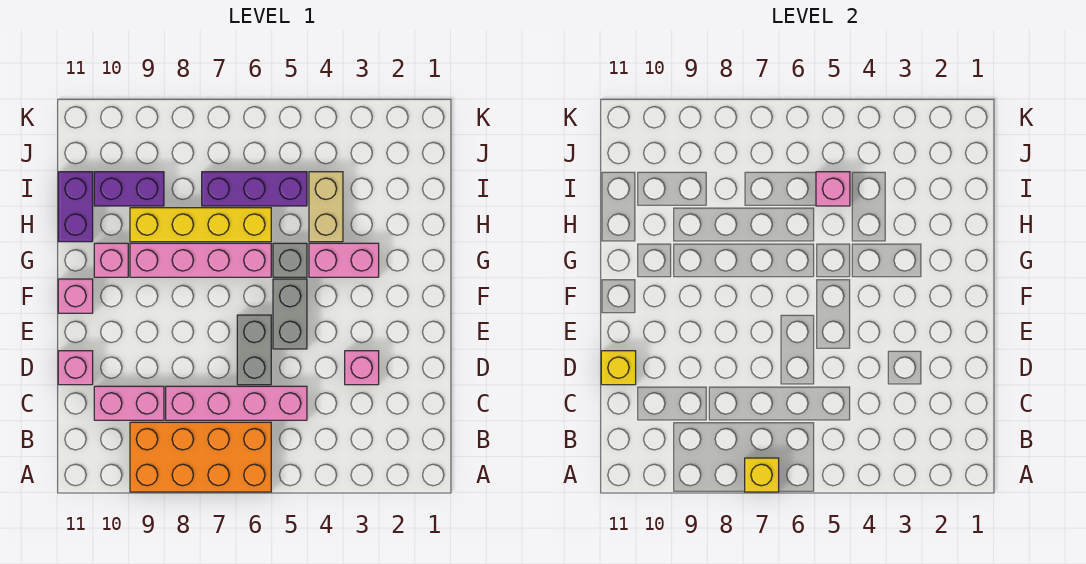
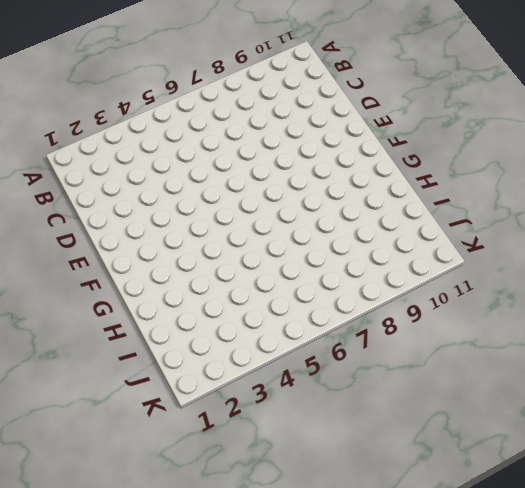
none -> orange brick A6:B9 level 1
none -> pink brick C5:C8 level 1
none -> pink brick C9:C10 level 1

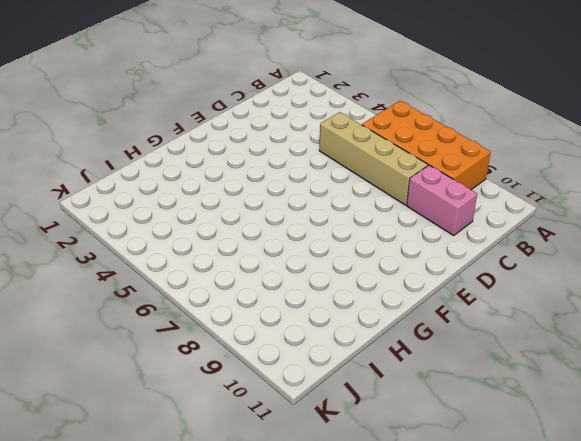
tan brick C5:C8 level 1 -> pink brick C5:C8 level 1
none -> pink brick D3 level 1
none -> grey brick D6:E6 level 1
none -> pink brick D11 level 1

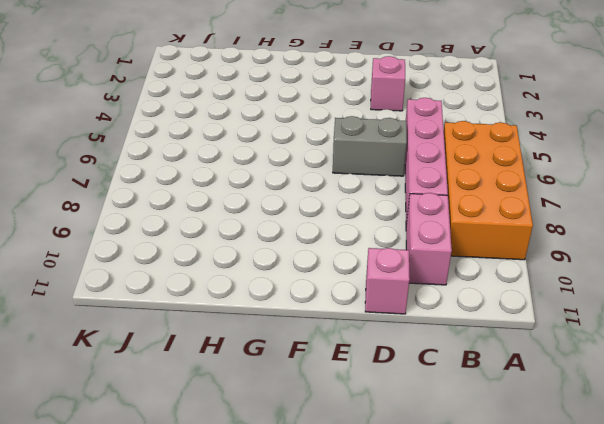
none -> grey brick E5:F5 level 1
none -> pink brick F11 level 1
none -> pink brick G3:G4 level 1

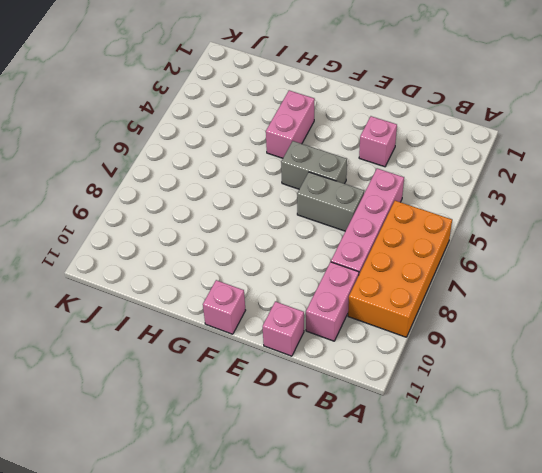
none -> grey brick G5 level 1
none -> pink brick G6:G9 level 1
none -> pink brick G10 level 1

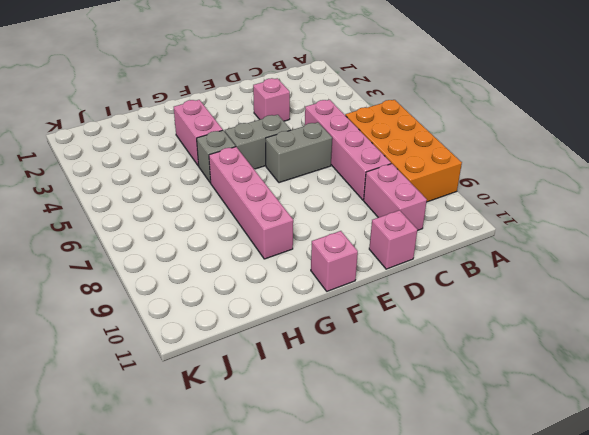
none -> pink brick G10 level 1
none -> tan brick H4:I4 level 1
none -> yellow brick H6:H9 level 1

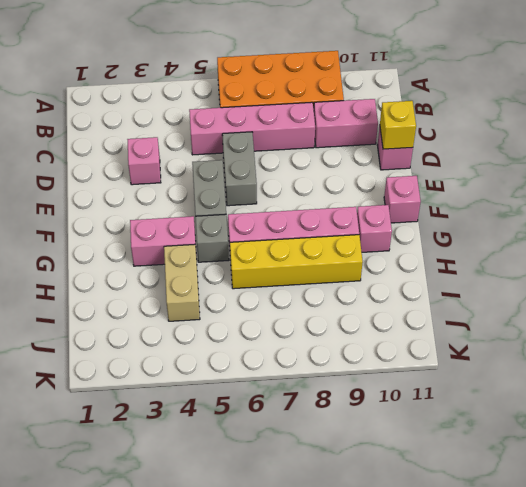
none -> purple brick H11:I11 level 1
none -> purple brick I5:I7 level 1
none -> purple brick I9:I10 level 1

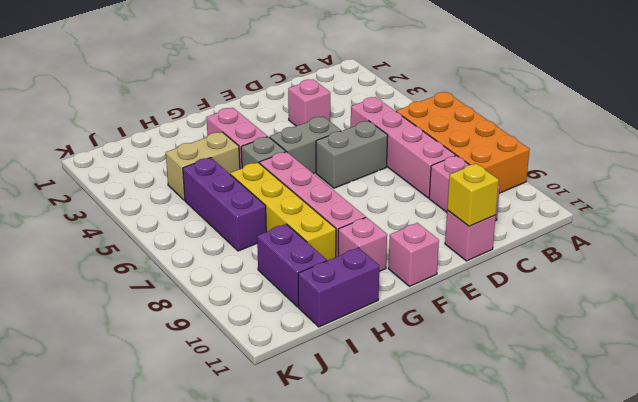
none -> yellow brick A7 level 2
none -> pink brick I5 level 2

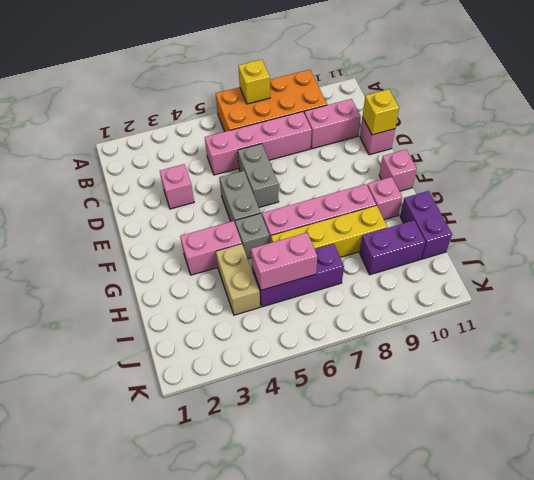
pink brick I5:I6 level 2 -> pink brick I5 level 2

